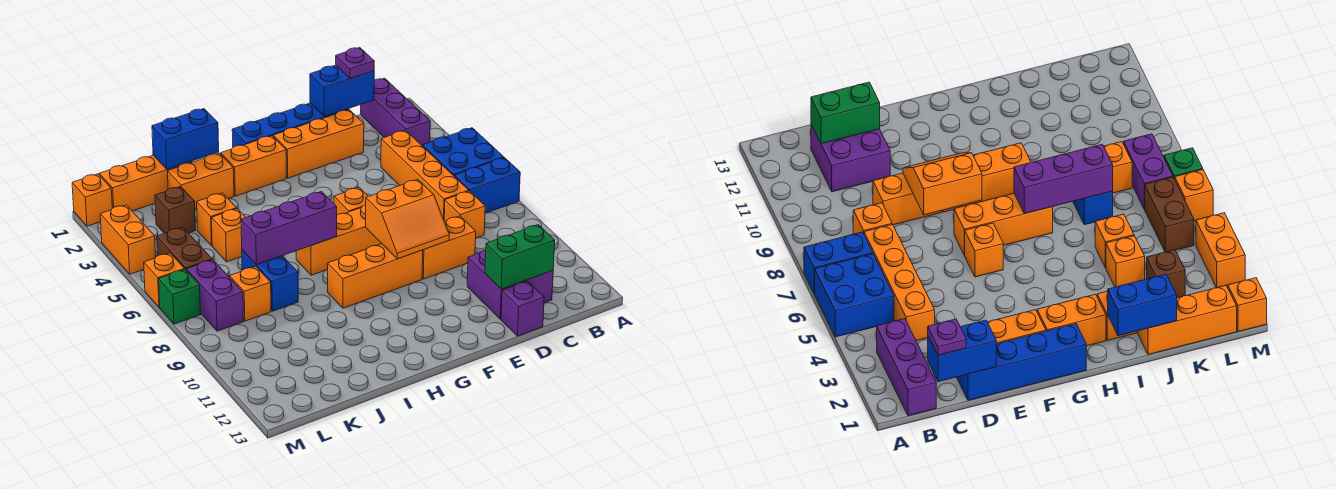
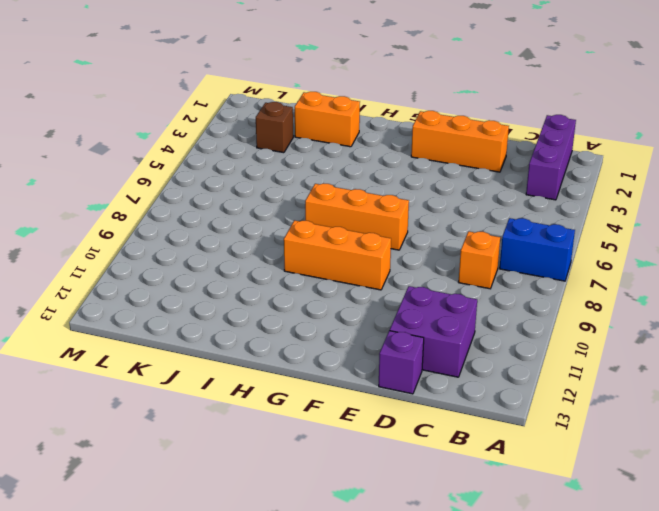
none -> blue brick A5:B6 level 1
none -> orange brick C4:C7 level 1
none -> blue brick D1:G1 level 1
none -> orange brick D9:E9 level 1

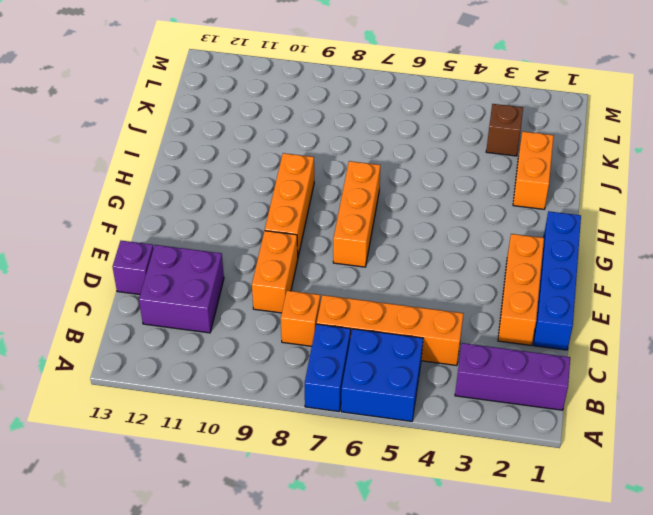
none -> orange brick F6 level 1
none -> orange brick G2:H2 level 1
none -> orange brick J1:L1 level 1
none -> orange brick J4 level 1

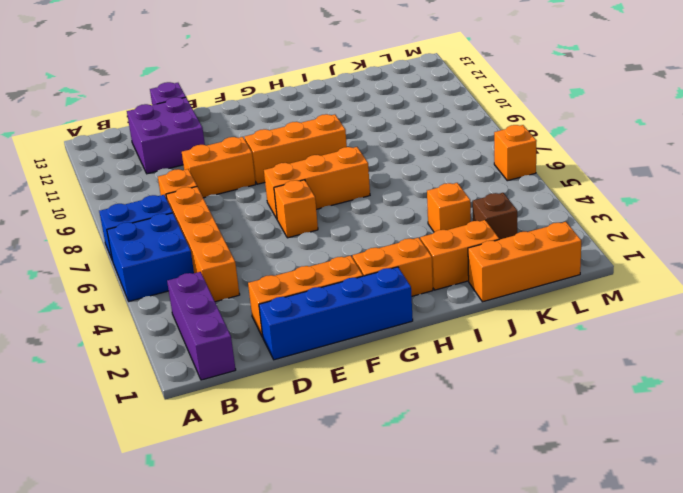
none -> orange brick J5 level 1
none -> blue brick J7:J8 level 1
none -> orange brick K8 level 1
none -> brown brick L5:L6 level 1

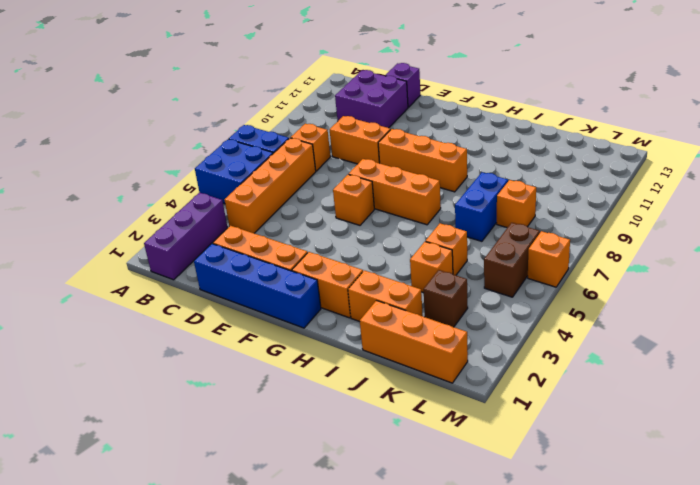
none -> purple brick L7:L8 level 1
none -> orange brick M1 level 1
none -> orange brick M3:M4 level 1
none -> green brick M7 level 1

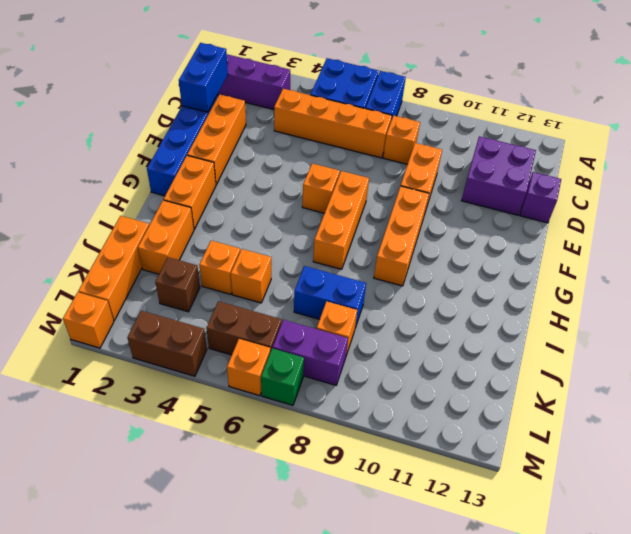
brown brick M3:M4 level 1 -> orange brick M3:M4 level 1
none -> green brick C12:D12 level 2
none -> orange slope E8:F9 level 2 top 8
none -> purple brick H7:J7 level 2
none -> blue brick I1:J1 level 2

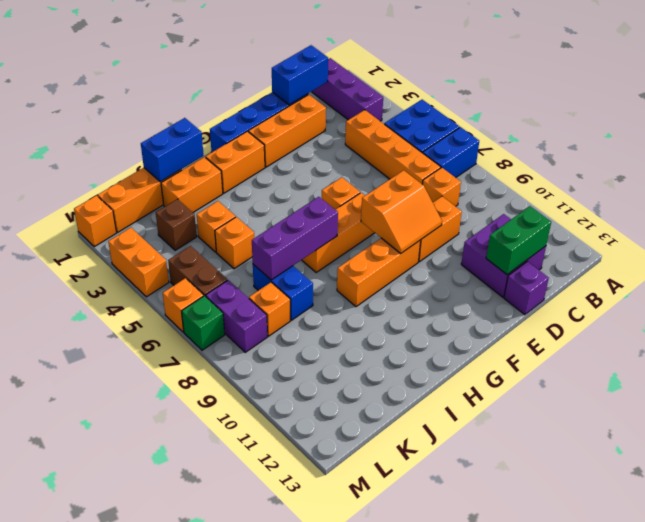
none -> purple plate C1 level 3

